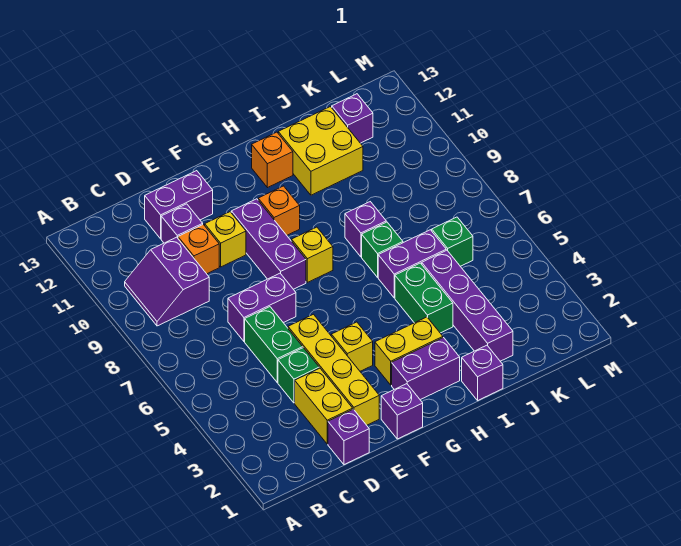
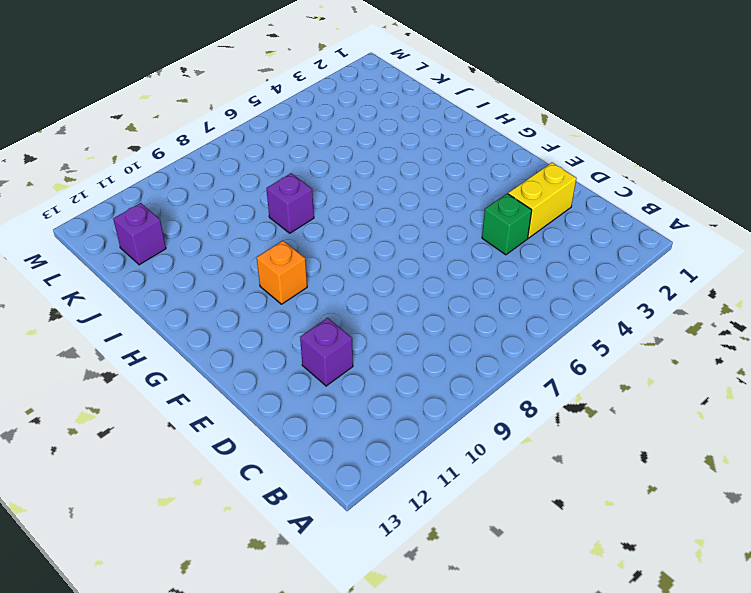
none -> purple slope B9:C10 level 1 top C
none -> purple brick D1 level 1
none -> green brick D5:D6 level 1

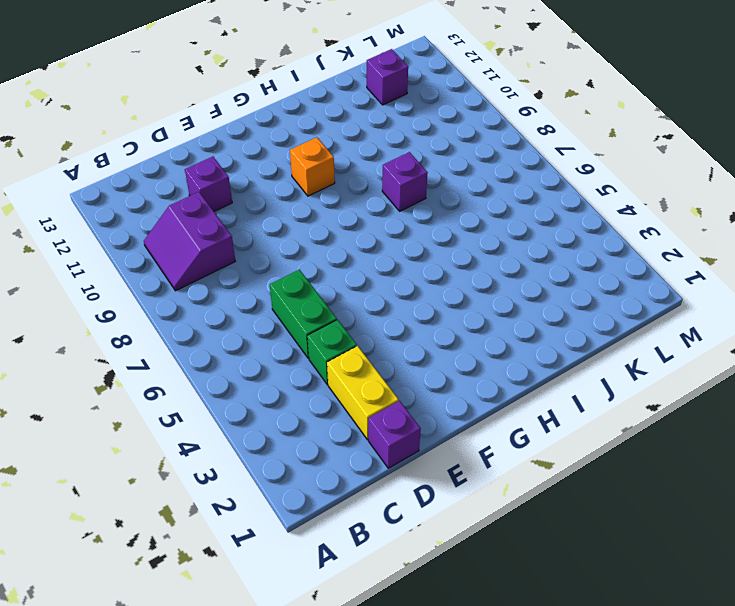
none -> purple brick D7:E7 level 1
none -> orange brick D10 level 1
none -> purple brick D12:E12 level 1

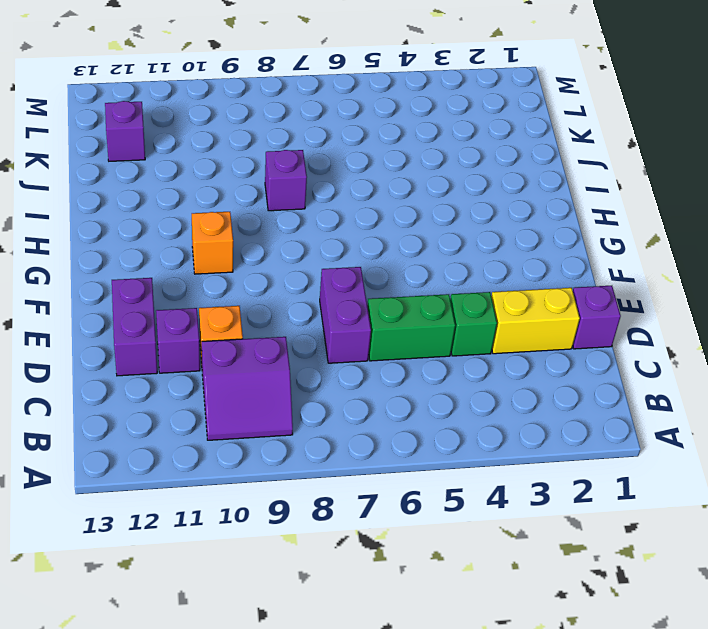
none -> yellow brick E2:E5 level 1
none -> yellow brick E10 level 1
none -> purple brick F1 level 1

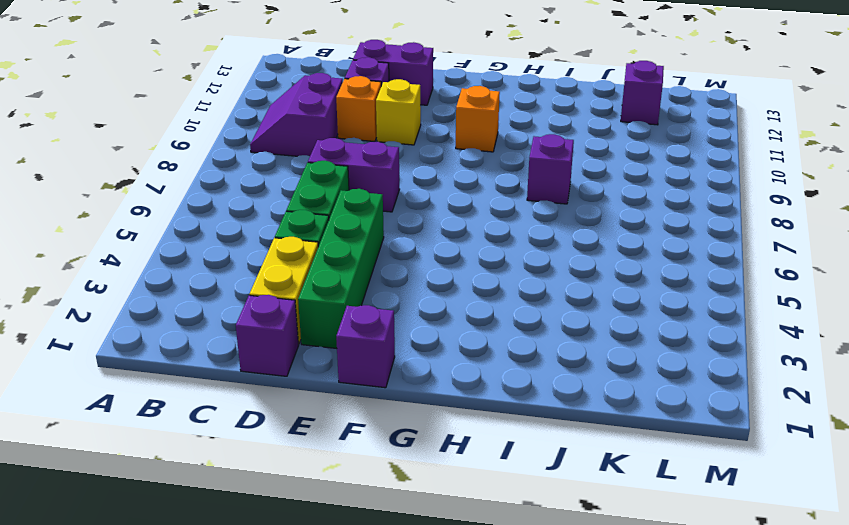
green brick E2:E5 level 1 -> yellow brick E2:E5 level 1
none -> yellow brick F4 level 1
none -> purple brick F8:F10 level 1
none -> purple brick G2:H2 level 1

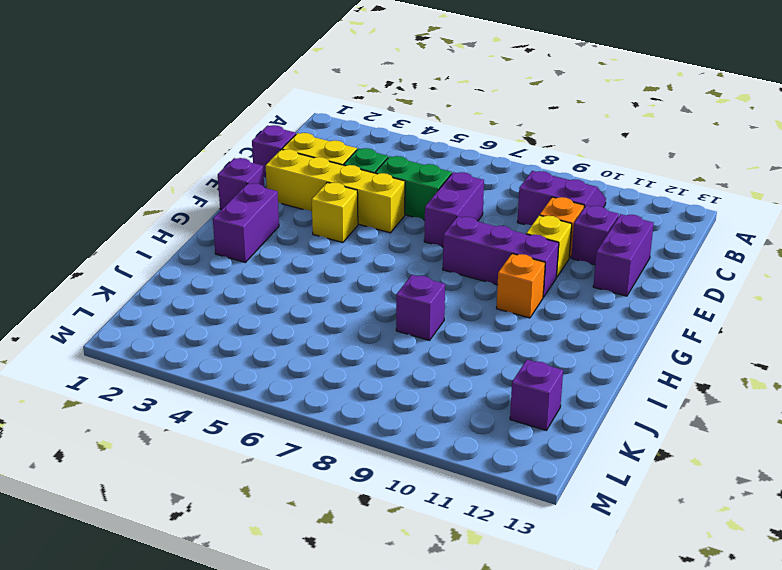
none -> yellow brick G3:H3 level 1
none -> yellow brick G8 level 1
none -> orange brick H12 level 1

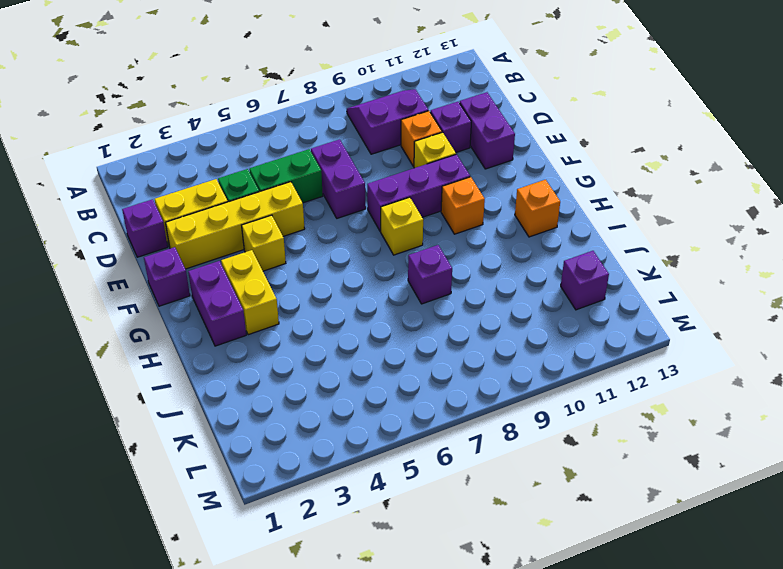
none -> purple brick I1 level 1
none -> green brick I4:I5 level 1
none -> purple brick I6:J6 level 1

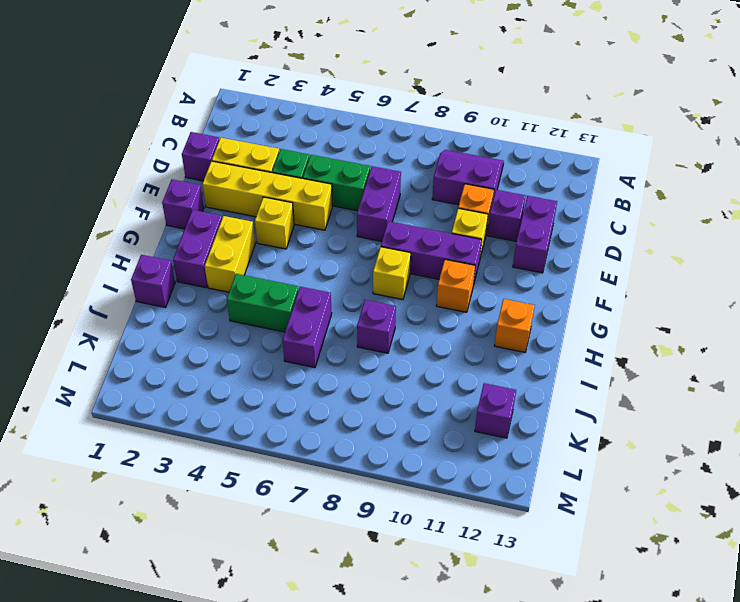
none -> green brick I7 level 1
none -> yellow brick I11:J12 level 1
none -> purple brick J2:J5 level 1

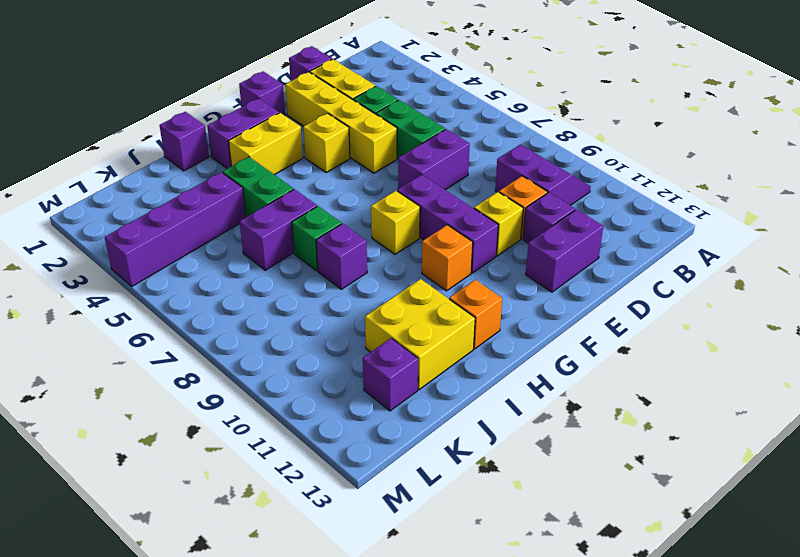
purple brick J4:M4 level 1 -> purple brick J2:J5 level 1
none -> green brick K6 level 1

